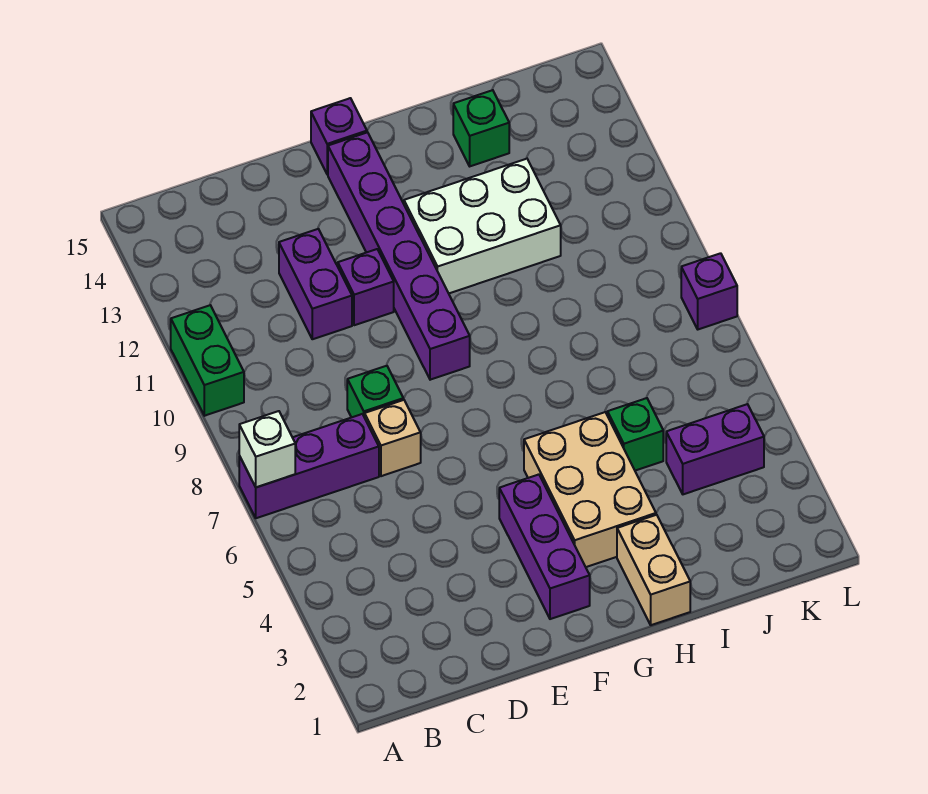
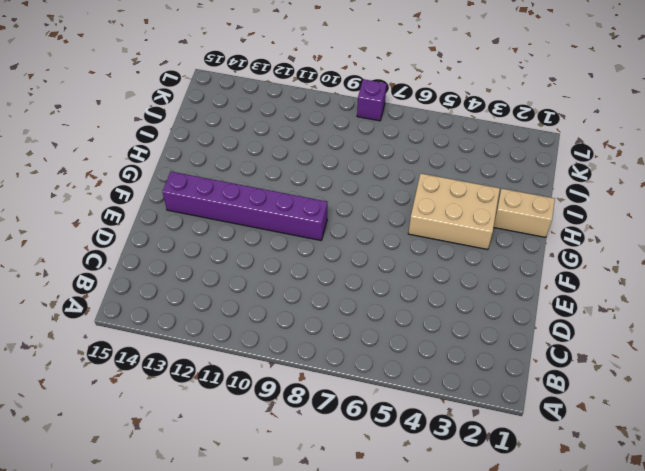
none -> purple brick A7:C7 level 1
none -> green brick A10:A11 level 1
none -> tan brick D7 level 1

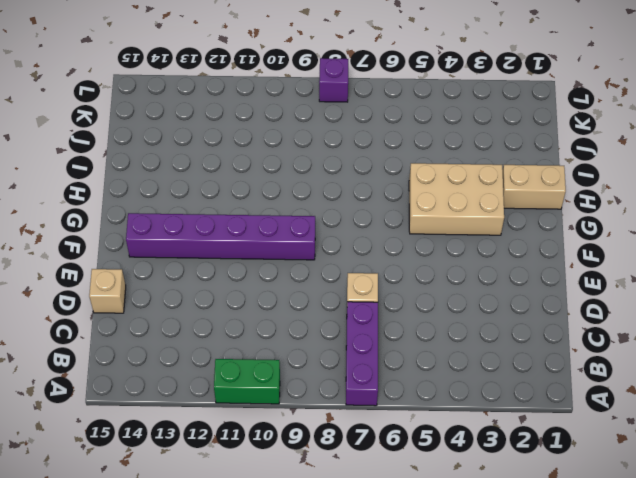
tan brick D15 level 1 -> none
none -> green brick D8 level 1
none -> purple brick D11:D12 level 1
none -> purple brick E11 level 1

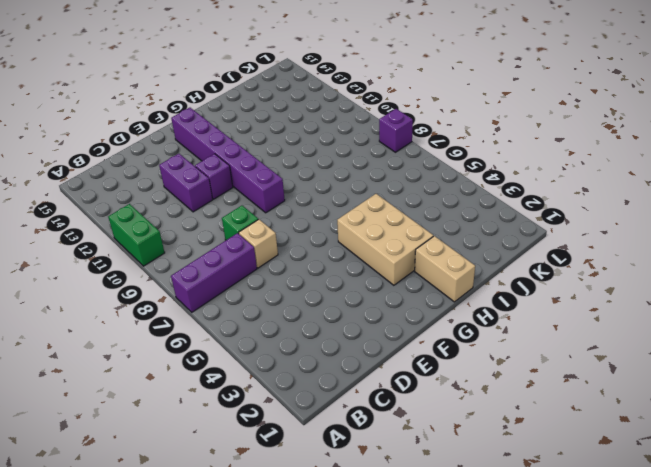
none -> purple brick F2:F4 level 1
none -> purple brick F15 level 1
none -> white brick G11:I12 level 1

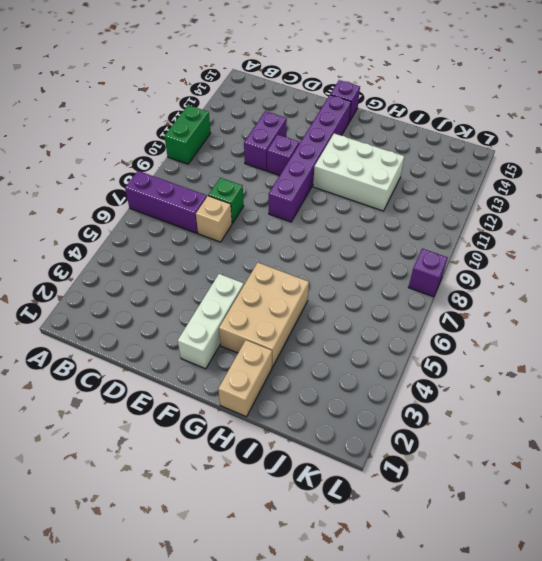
white brick F2:F4 level 1 -> purple brick F2:F4 level 1
none -> green brick I5 level 1
none -> green brick I14 level 1
none -> purple brick J4:K4 level 1

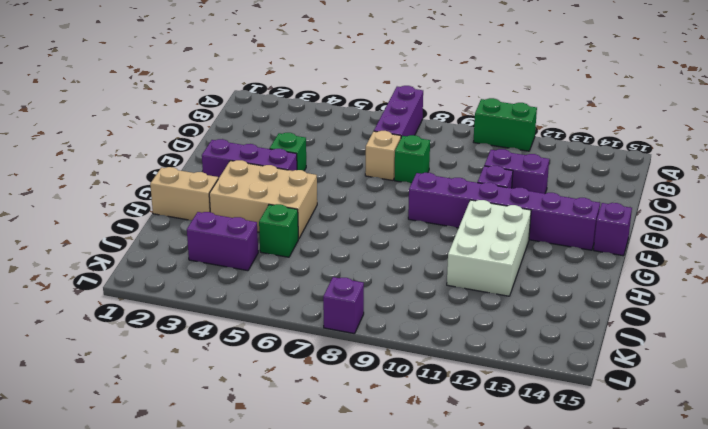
green brick E4 level 1 -> green brick I14 level 1
purple brick J3:J4 level 1 -> purple brick J4:K4 level 1
none -> white brick A7 level 2

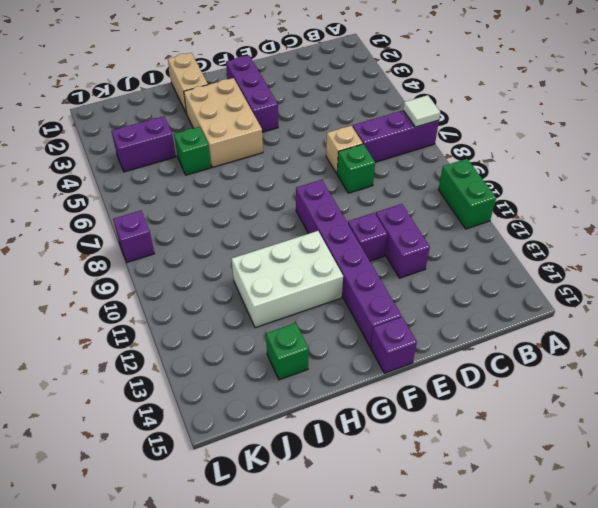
white tile A7 level 2 -> white brick A7 level 2

